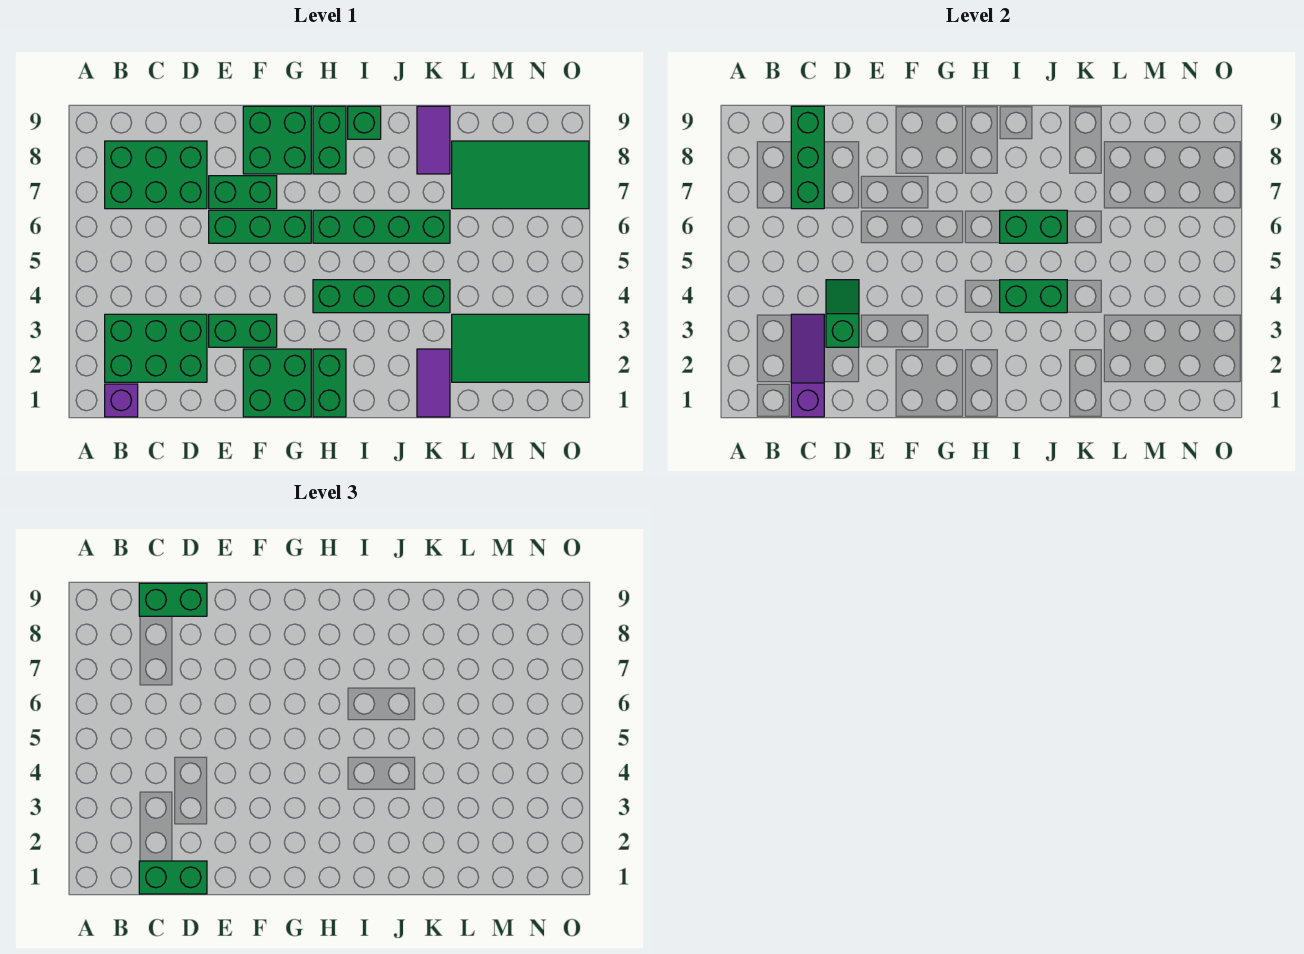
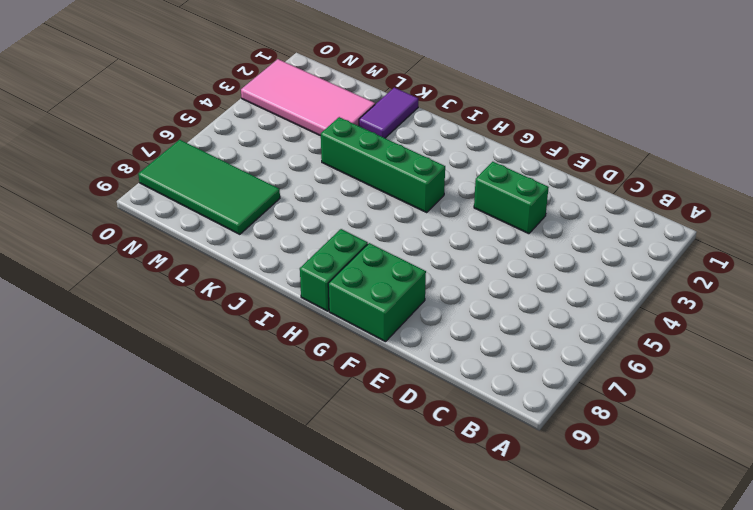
pink tile L2:O3 level 1 -> green tile L2:O3 level 1
none -> purple brick B1 level 1
none -> green brick B2:D3 level 1
none -> green brick B7:D8 level 1

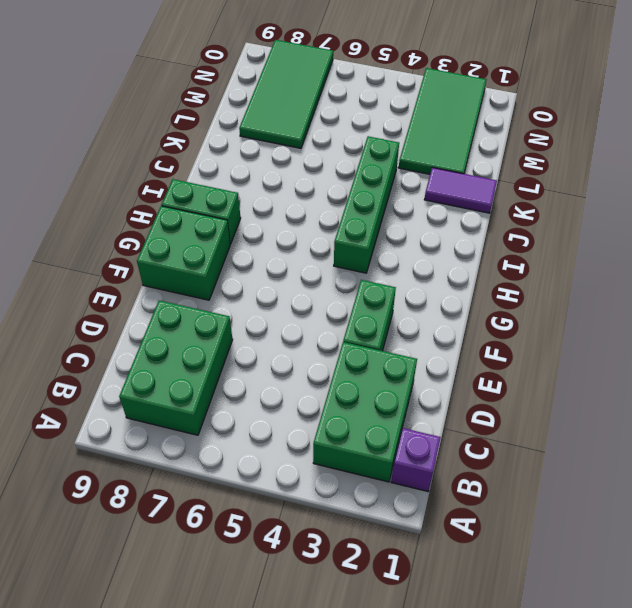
none -> green brick E6:G6 level 1
none -> green brick E7:F7 level 1
none -> green brick F1:G2 level 1

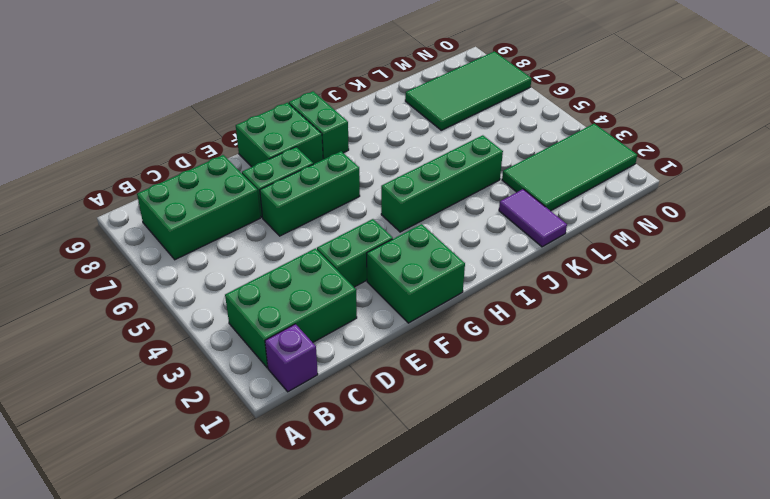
none -> green brick H1:H2 level 1
none -> green brick H6:K6 level 1
none -> green brick I9 level 1

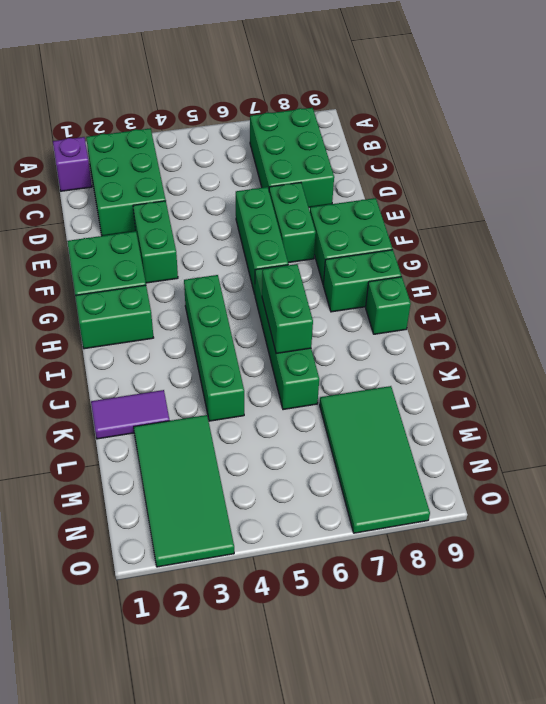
none -> purple tile K8:K9 level 1
none -> purple slope C1:C3 level 2 top 1
none -> green brick C7:C9 level 2

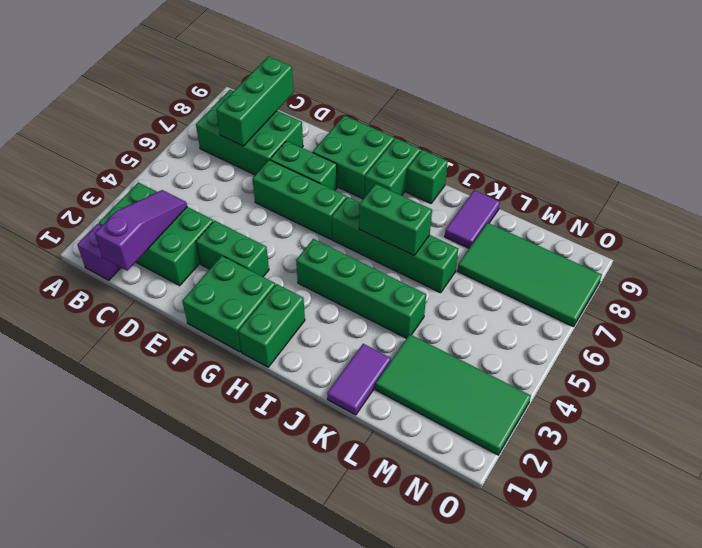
none -> green slope D3:D4 level 2 top 3
none -> green brick I4:J4 level 2
none -> green brick C1:D1 level 3

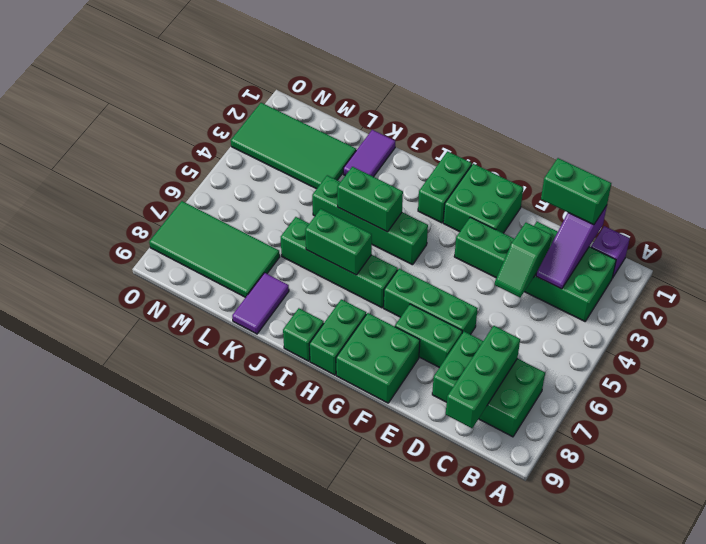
none -> green brick C9:D9 level 3

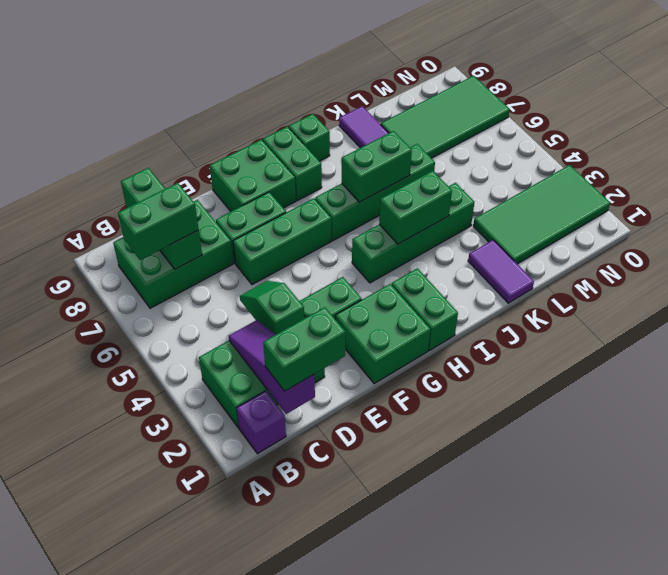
green brick B7:C7 level 3 -> green brick C9:D9 level 3

